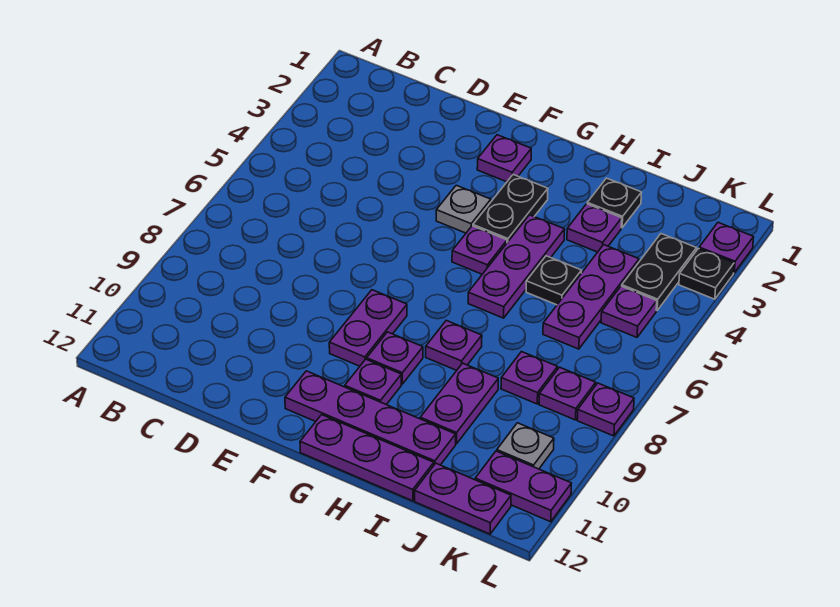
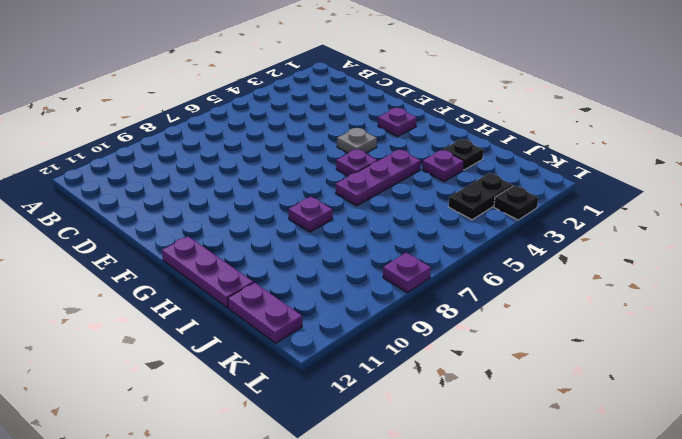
none -> purple plate F8:F9 level 1
none -> purple plate F11:I11 level 1
none -> black plate G3:G4 level 1

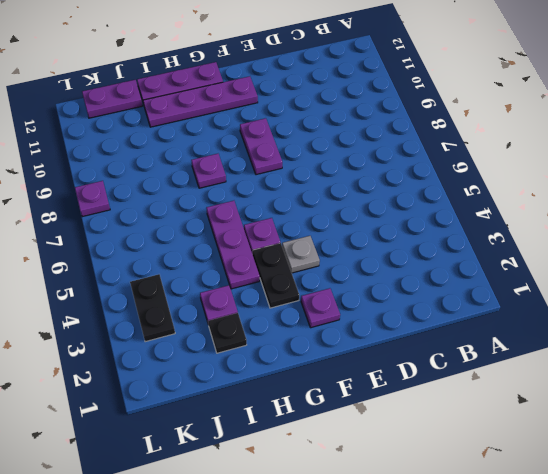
none -> purple plate G9 level 1
none -> purple plate G10 level 1
none -> black plate I5 level 1

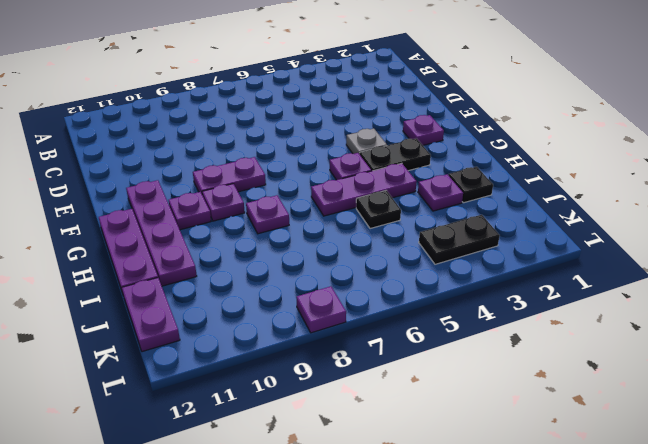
none -> purple plate I9:I10 level 1
none -> purple plate J4:J6 level 1
none -> purple plate J8 level 1

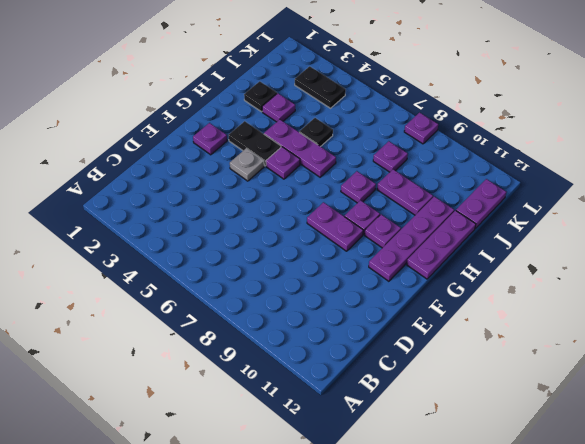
none -> purple plate J4:J6 level 1
none -> purple plate K5 level 1
none -> purple plate K8 level 1

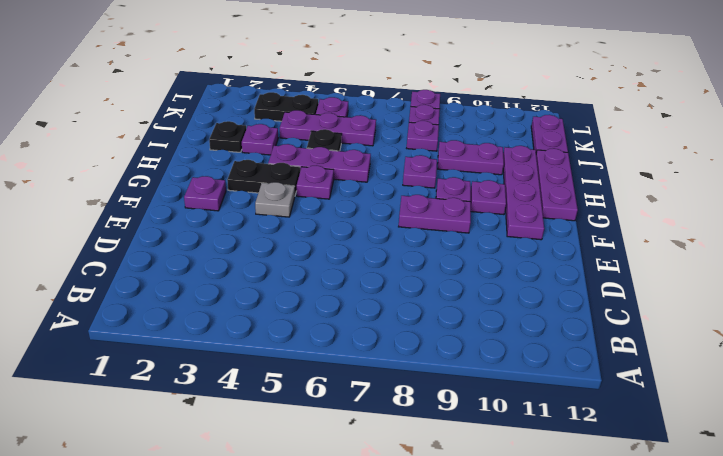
none -> grey plate K10 level 1
none -> purple plate K11:L11 level 1
none -> purple plate L2 level 1

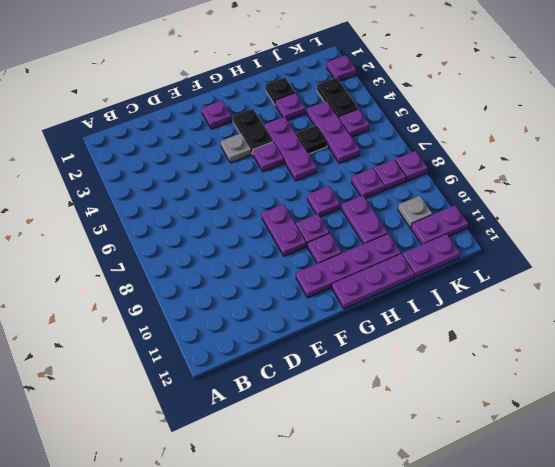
none -> black plate L3 level 1

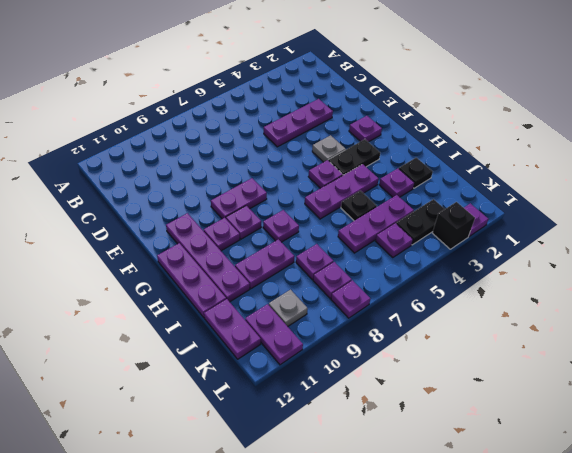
purple plate D3:D5 level 1 -> none
black brick L3 level 1 -> black plate L3 level 1

